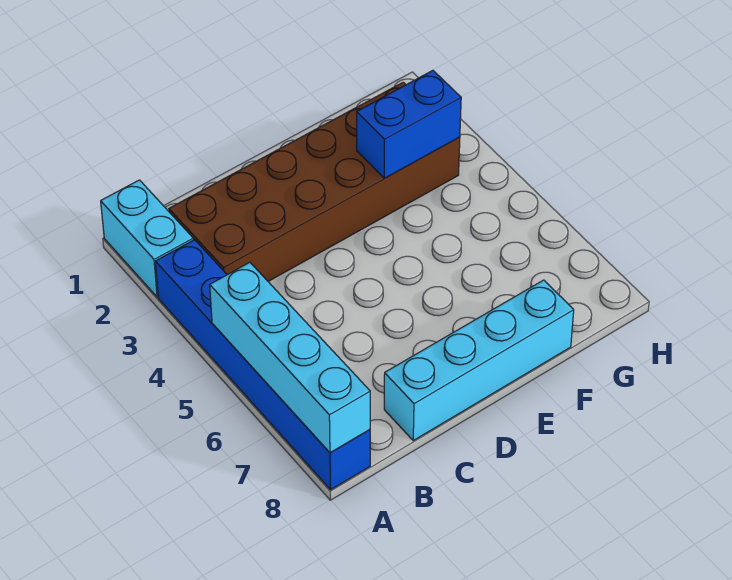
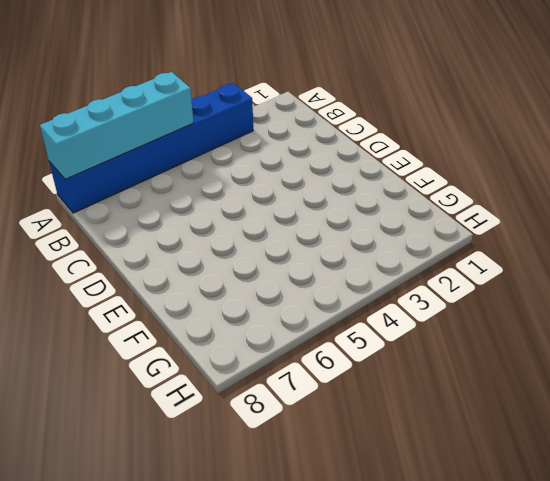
none -> cyan brick A1:A2 level 1
none -> brown brick B2:G3 level 1

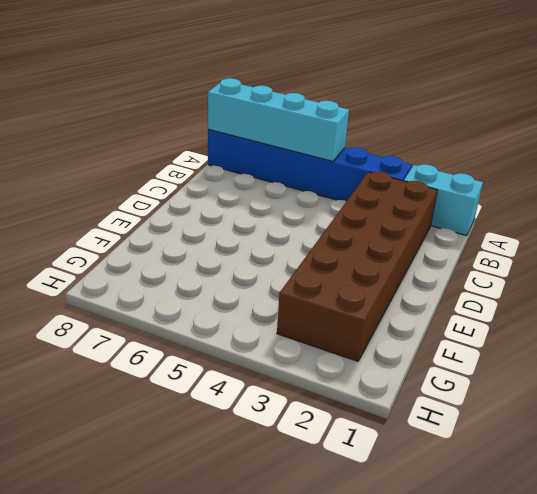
none -> cyan brick C8:F8 level 1
none -> blue brick F3:G3 level 2

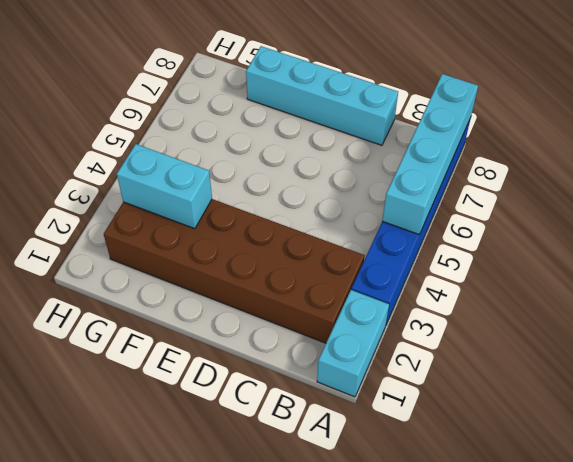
cyan brick F3:G3 level 2 -> blue brick F3:G3 level 2

